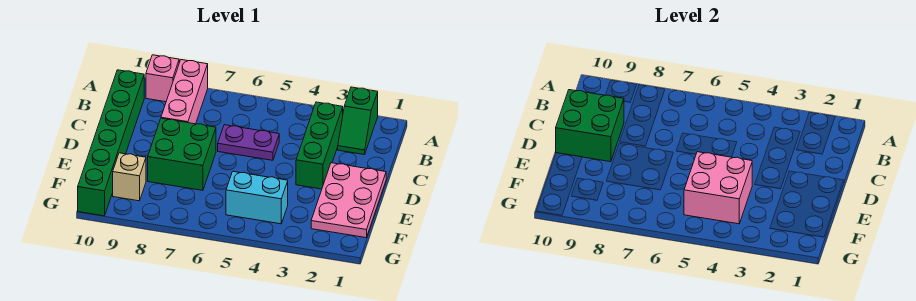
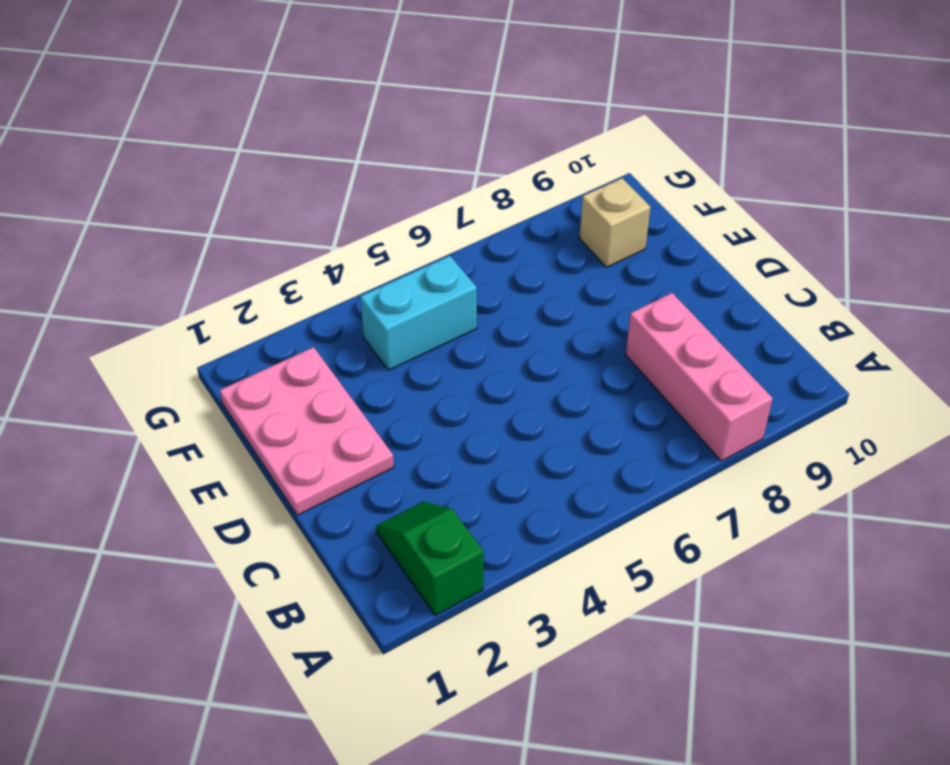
none -> pink brick A9 level 1
none -> green brick B3:D3 level 1
none -> green brick B10:G10 level 1

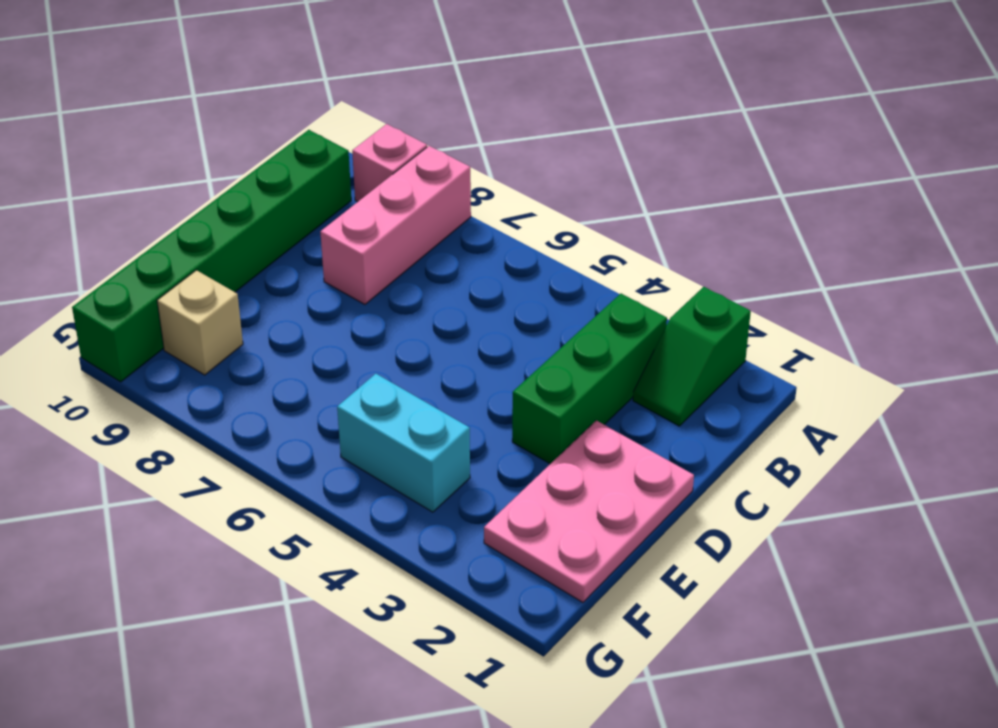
none -> purple plate C5:C6 level 1
none -> green brick D7:E8 level 1
none -> green brick C9:D10 level 2

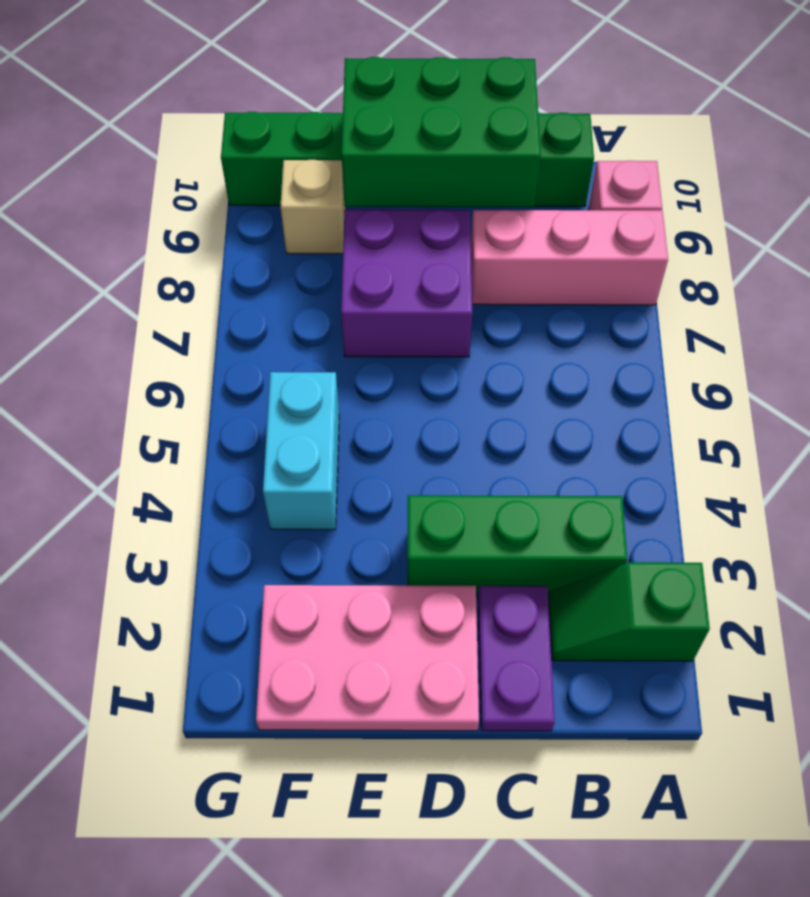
purple plate C1:C2 level 1 -> purple plate C5:C6 level 1
green brick C9:E10 level 2 -> green brick C9:D10 level 2
purple brick D7:E8 level 1 -> green brick D7:E8 level 1
none -> pink brick E4:F5 level 2

